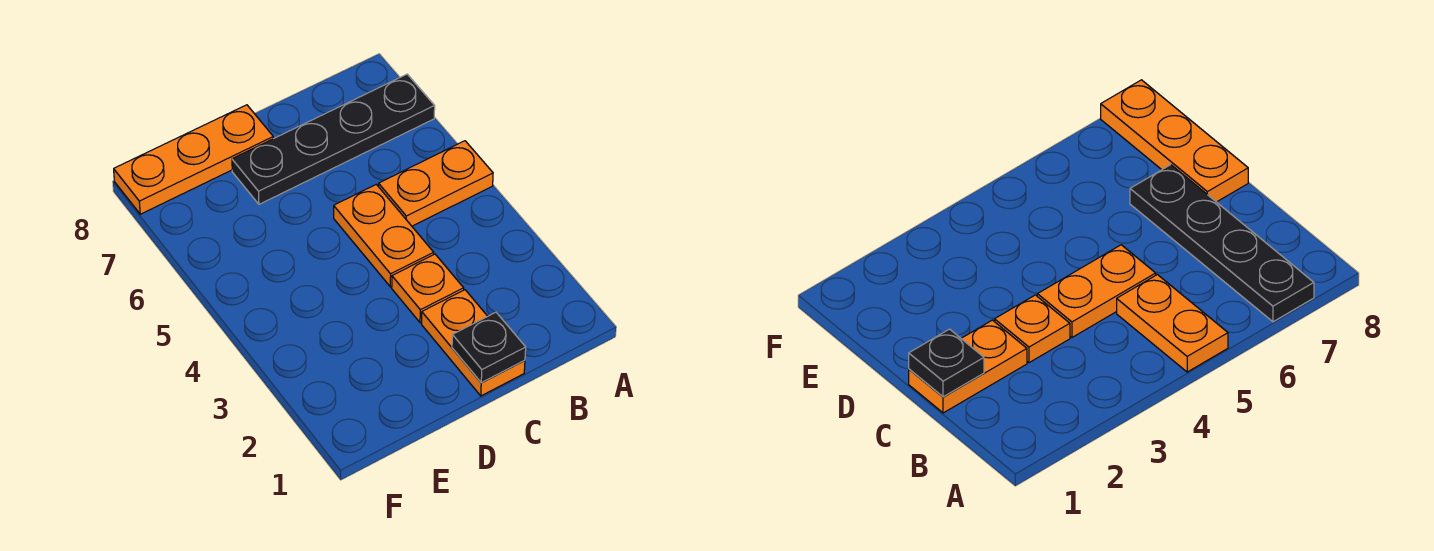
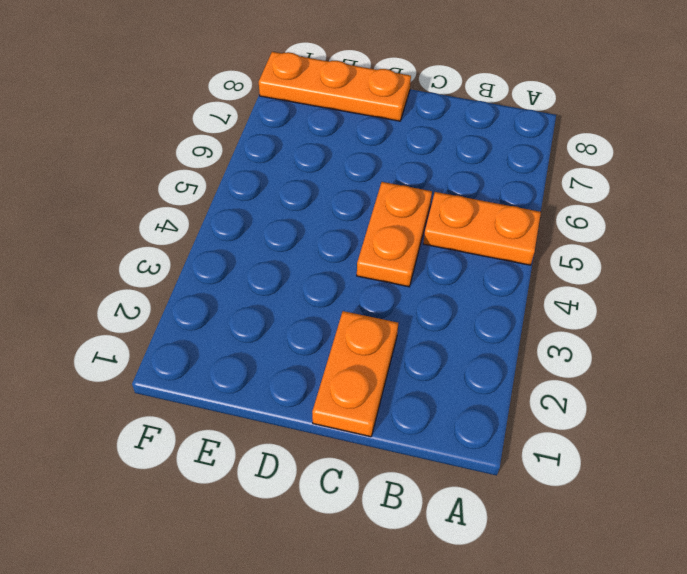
none -> black plate A7:D7 level 1
none -> orange plate C3 level 1

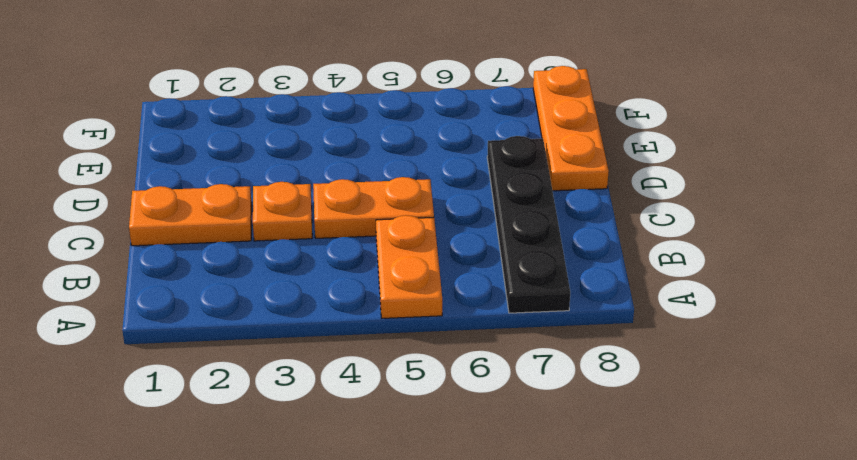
none -> black plate C1 level 2

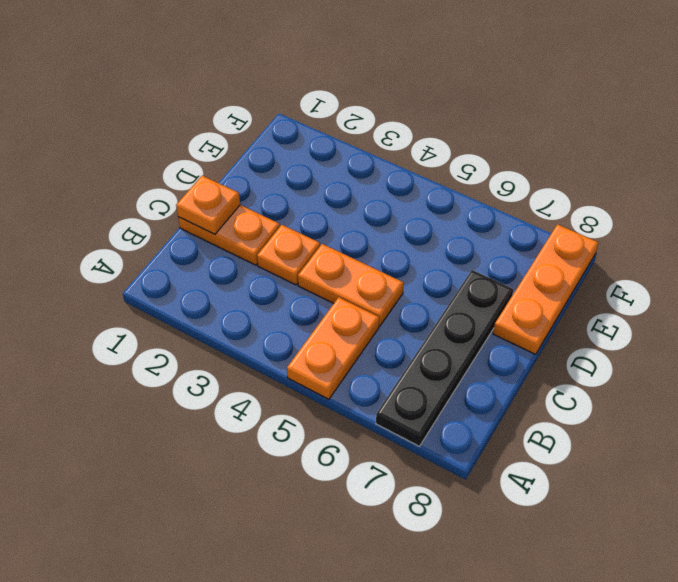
orange plate C1 level 2 -> black plate C1 level 2

